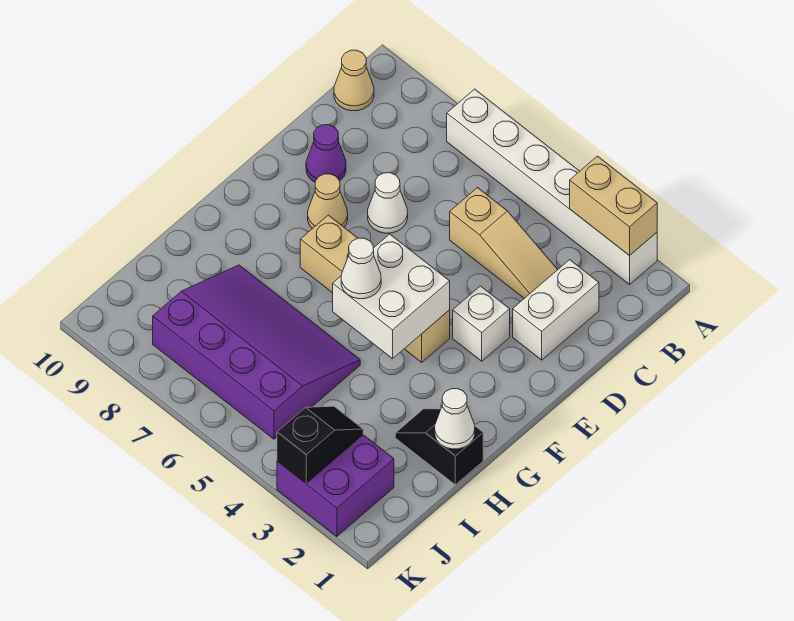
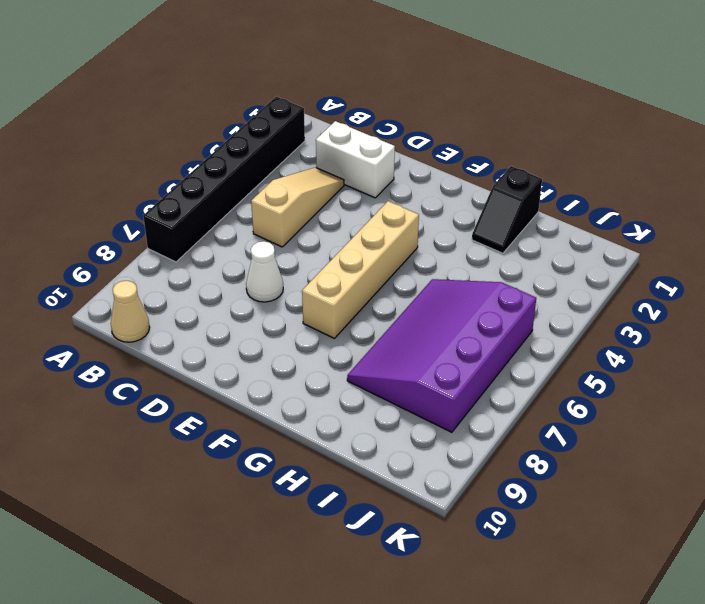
black brick A2:A7 level 1 -> white brick A2:A7 level 1
none -> purple cone D9 level 1
none -> white brick E3 level 1
none -> tan cone E8 level 1

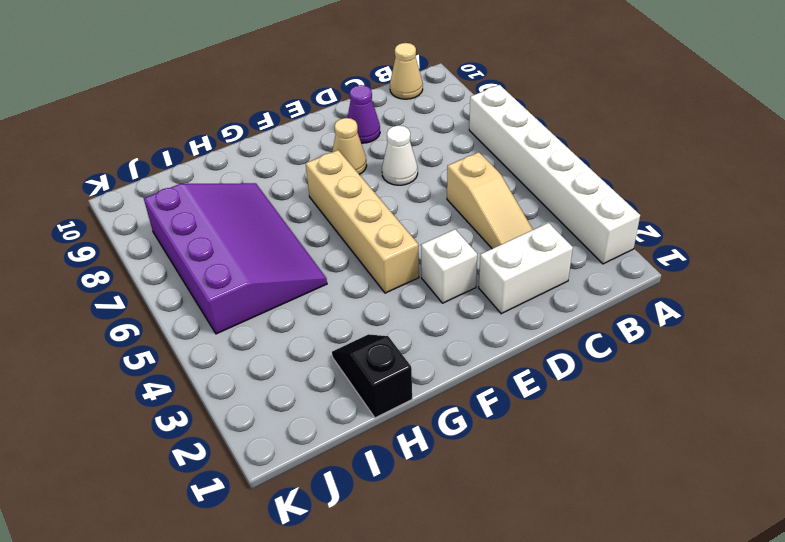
none -> purple brick J2:K3 level 1
none -> tan brick A2:A3 level 2
none -> white brick F4:G5 level 2

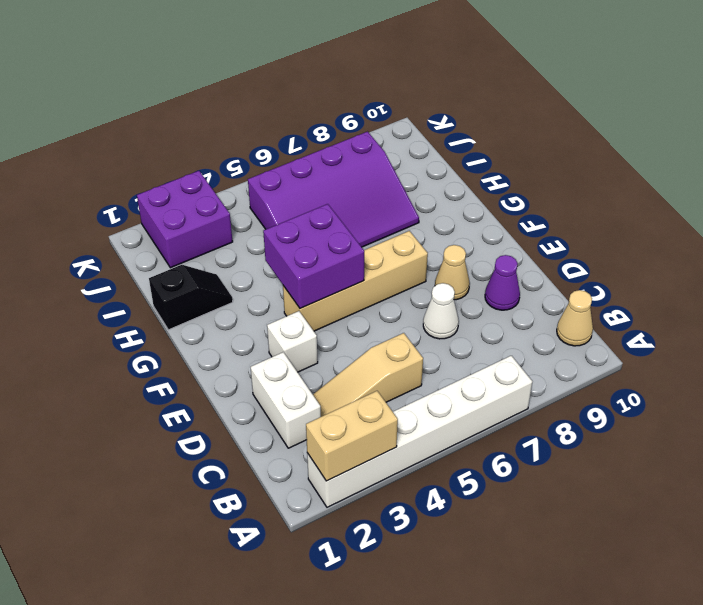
purple brick F4:G5 level 2 -> white brick F4:G5 level 2
none -> white cone H1 level 2
none -> black slope J3:K3 level 2 top K
none -> white cone G5 level 3

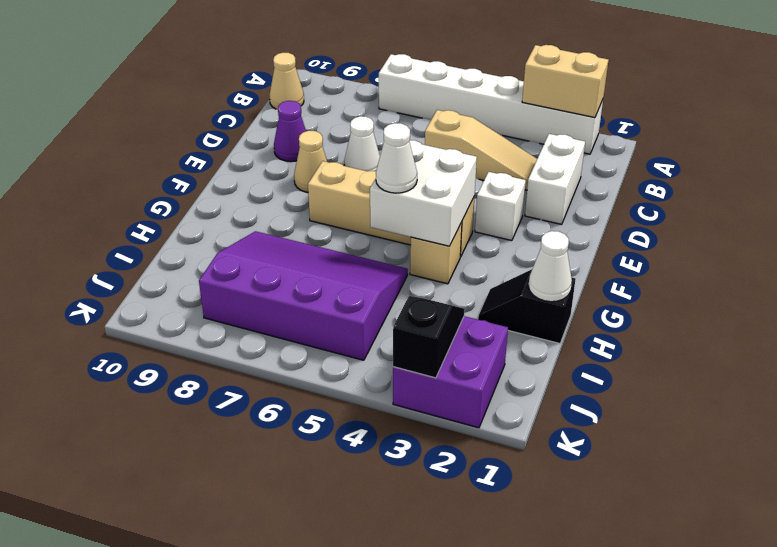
tan brick G4 level 1 -> none

